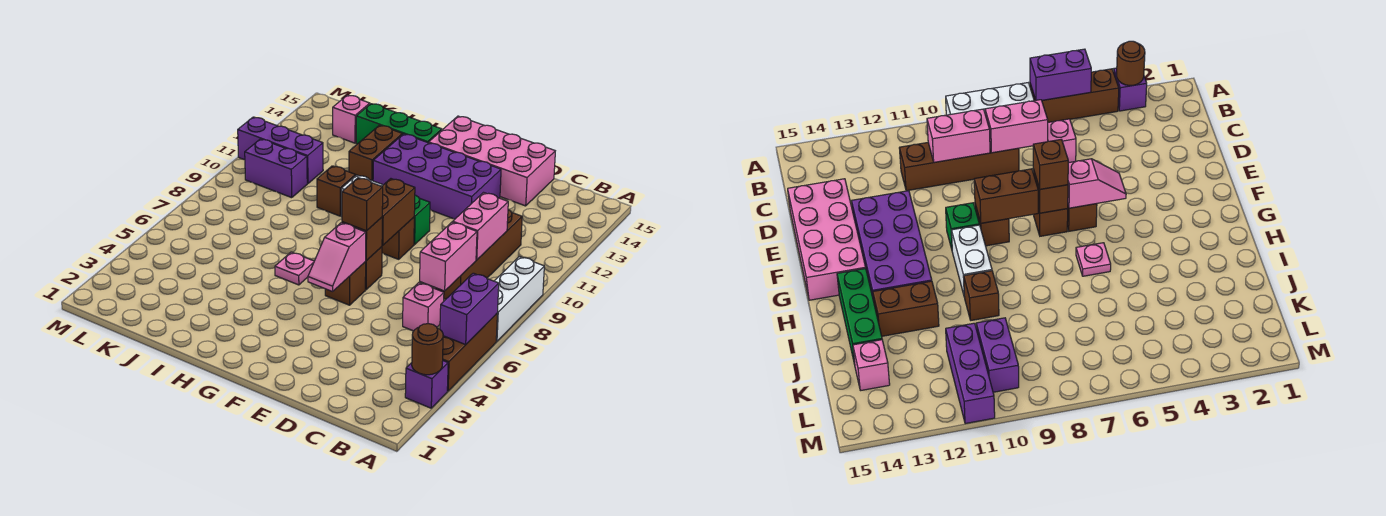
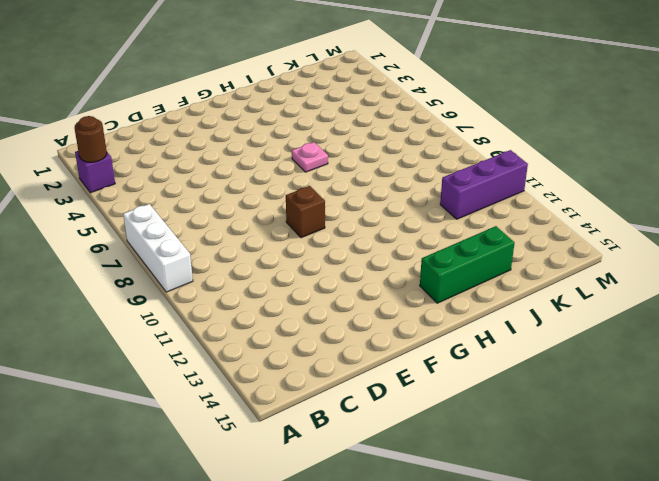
none -> brown brick A4:A6 level 1
none -> pink brick C6 level 1
none -> brown brick C8:C11 level 1

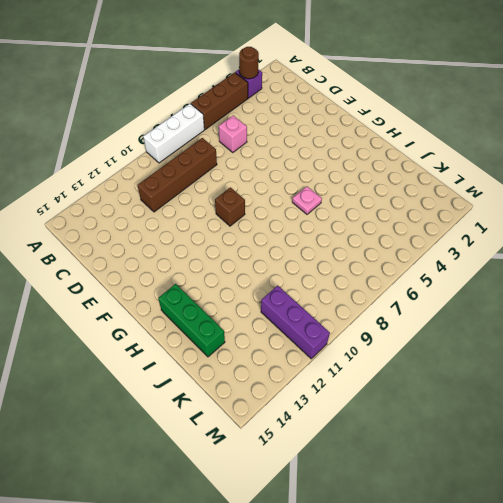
none -> pink brick D14:G15 level 1
none -> purple brick E12:H13 level 1
none -> brown brick F6 level 1

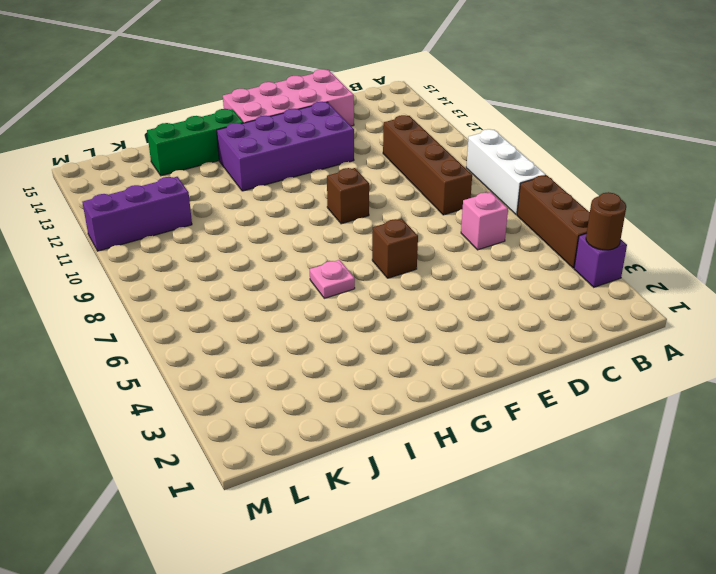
none -> brown brick F7 level 1
none -> green brick F10 level 1
none -> white brick G10:H10 level 1

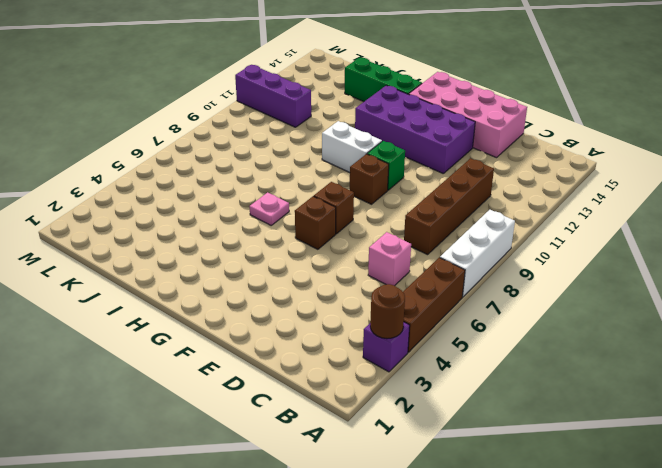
none -> brown brick I10 level 1
none -> brown brick I12:I13 level 1
none -> purple brick K10:L10 level 1

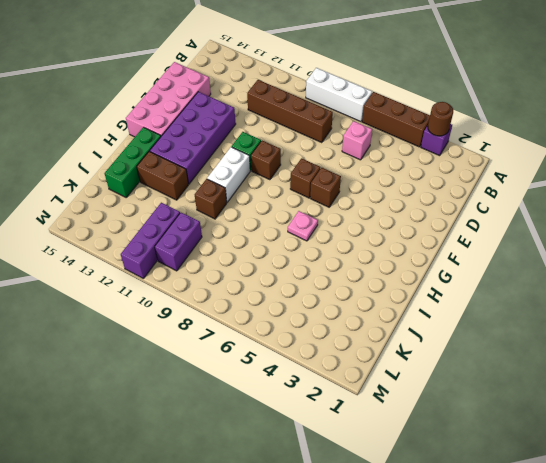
none -> pink brick K14 level 1
none -> purple brick A5:A6 level 2
none -> pink brick C7:C8 level 2

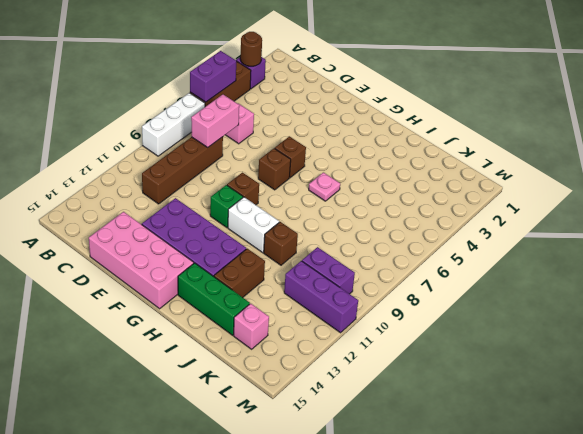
none -> pink brick C9:C10 level 2
none -> pink slope F5:F6 level 2 top 6
none -> brown brick F7 level 2

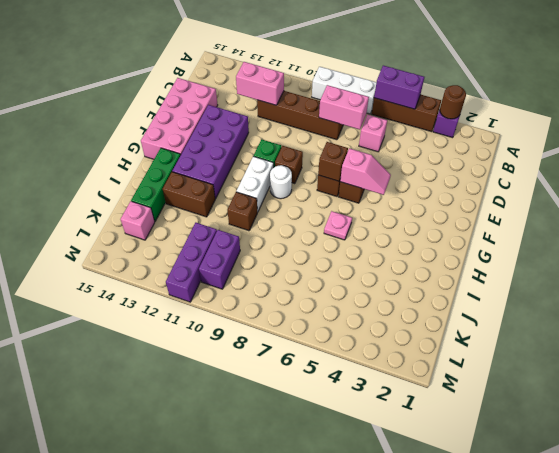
pink brick C11:C12 level 2 -> pink brick C9:C10 level 2
white round brick G9 level 1 -> none
none -> brown brick F8:F9 level 2
none -> brown brick F7 level 3

